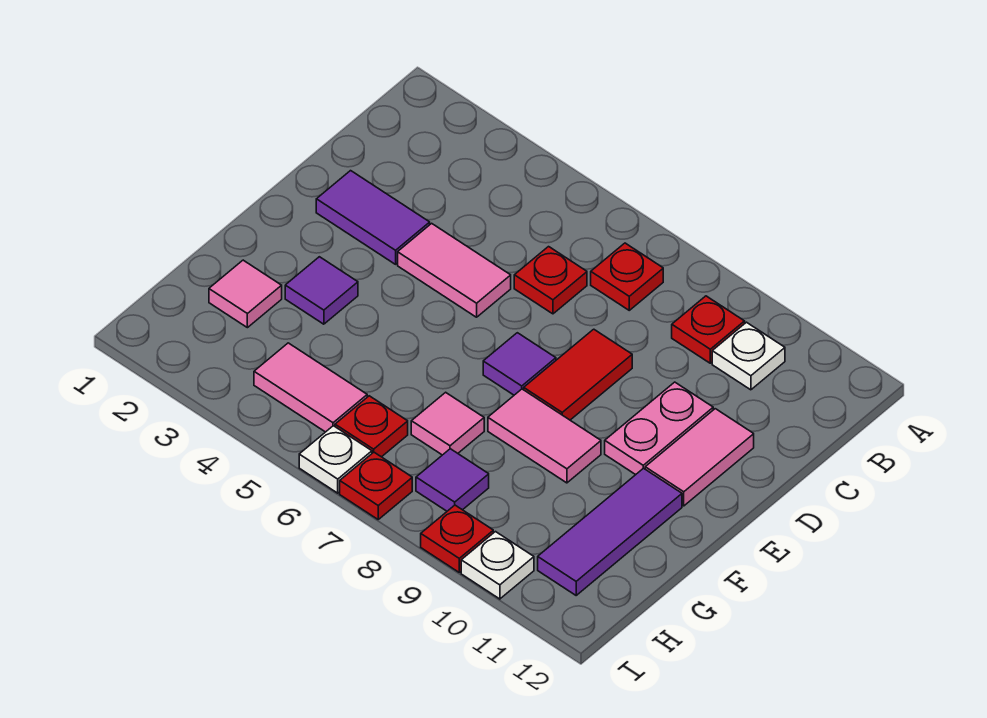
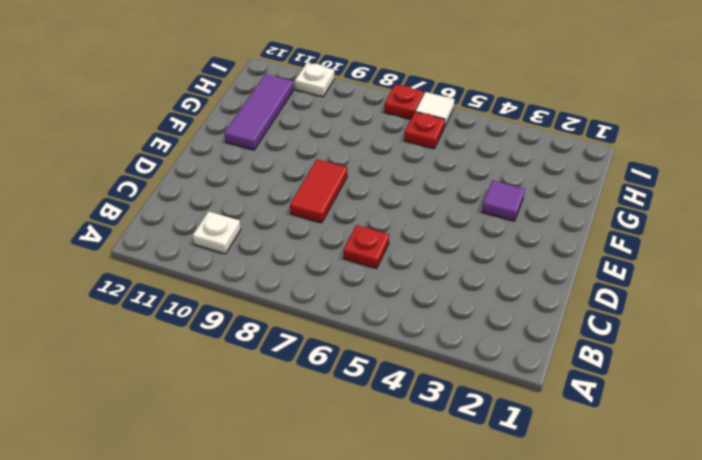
white tile I6 level 1 -> white plate I6 level 1
none -> red plate B7 level 1
none -> red plate B9 level 1
none -> purple tile D2:D3 level 1

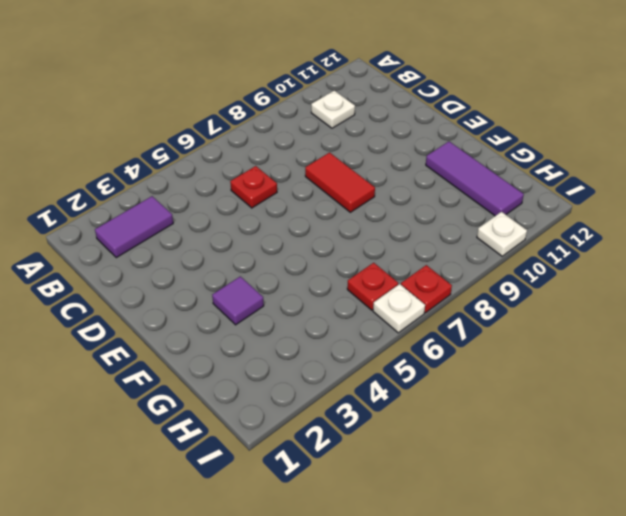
purple tile B2:B3 level 1 -> purple tile D2:D3 level 1
none -> red plate B7 level 1
none -> red plate B9 level 1
none -> pink tile D4:D5 level 1

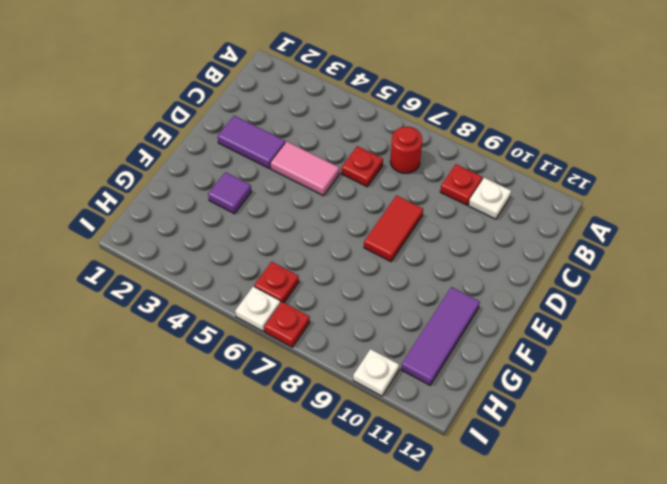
red round brick B7 level 1 -> red plate B7 level 1
none -> pink plate D10:E10 level 1
none -> pink tile D11:E11 level 1
none -> purple tile E7 level 1

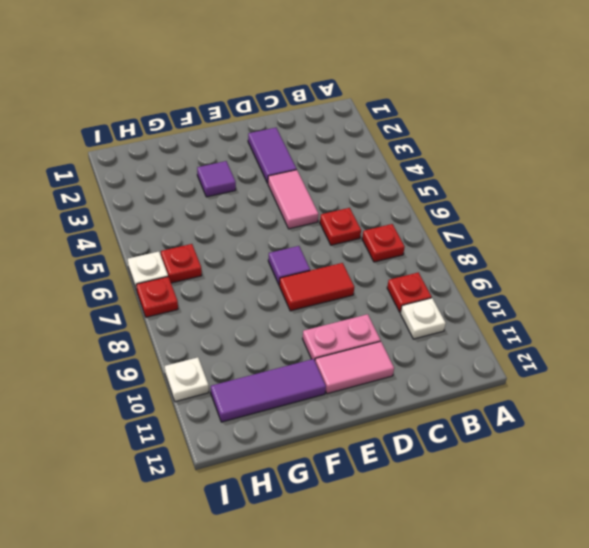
none -> pink tile F8:F9 level 1
none -> pink tile G2 level 1
none -> pink tile G7 level 1

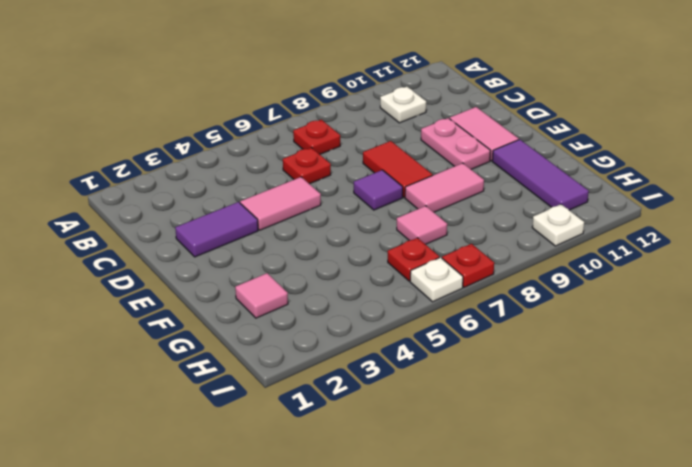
none -> red plate B9 level 1
none -> purple tile F3 level 1
none -> pink tile H4:H5 level 1

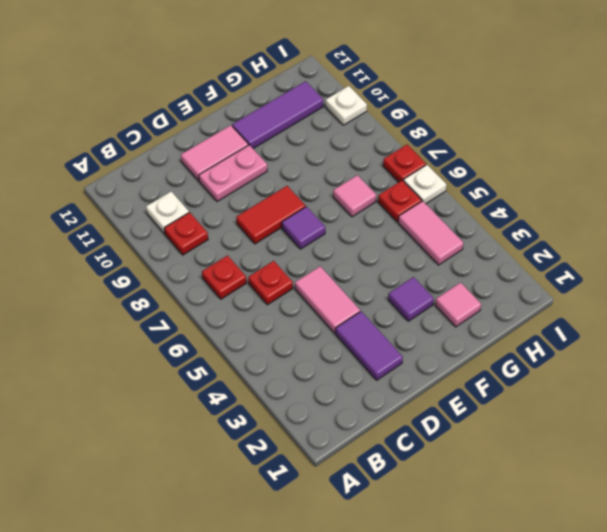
none -> pink tile F8:F9 level 1
none -> purple tile H8 level 1
none -> red plate I9 level 1

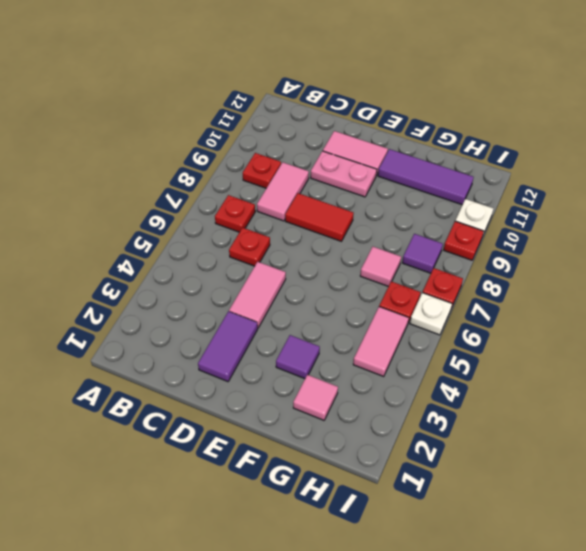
pink tile C8:C9 level 1 -> pink tile F8:F9 level 1
none -> white plate B10 level 1
none -> purple tile E7 level 1

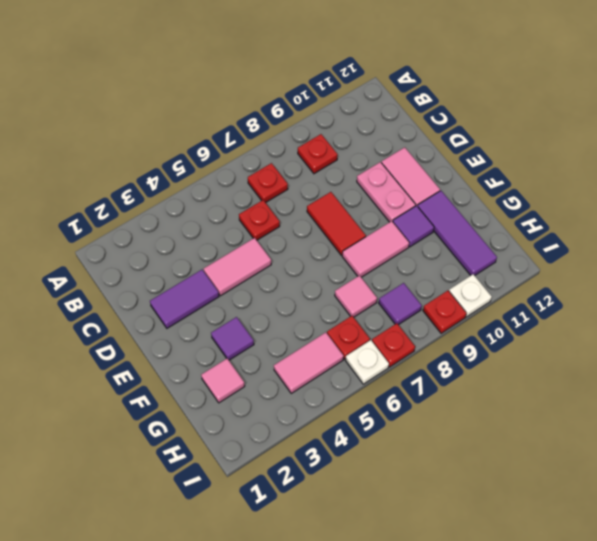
purple tile F10 level 1 -> purple tile E7 level 1
none -> white plate B10 level 1

